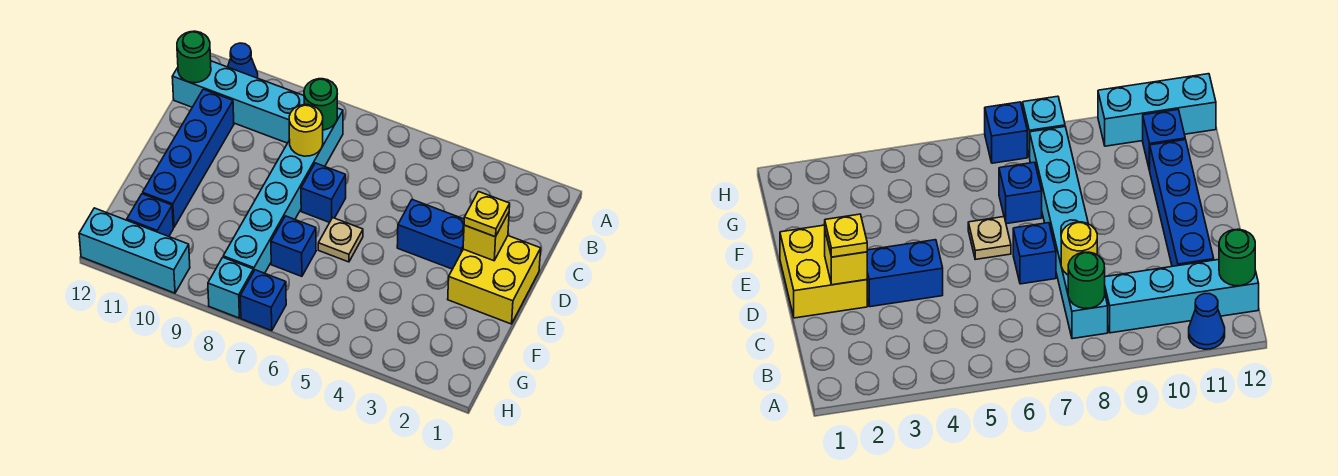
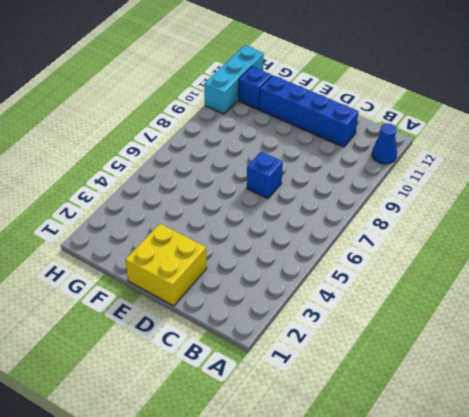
none -> cyan brick B8:G8 level 1
none -> cyan brick B9:B12 level 1
none -> blue brick D3:D4 level 1

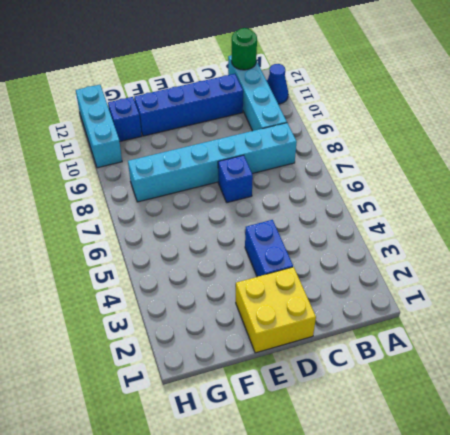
none -> tan plate E6 level 1
none -> blue brick F7 level 1
none -> blue brick H7 level 1

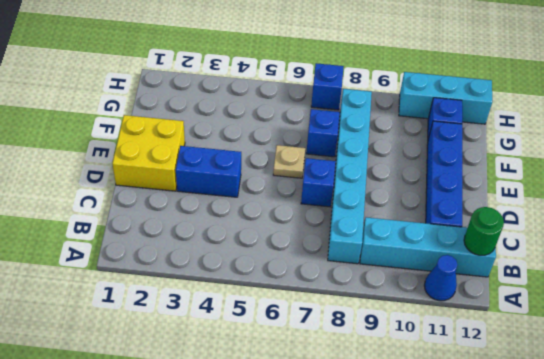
none -> cyan brick H8 level 1
none -> green round brick B8 level 2
none -> yellow round brick C8 level 2

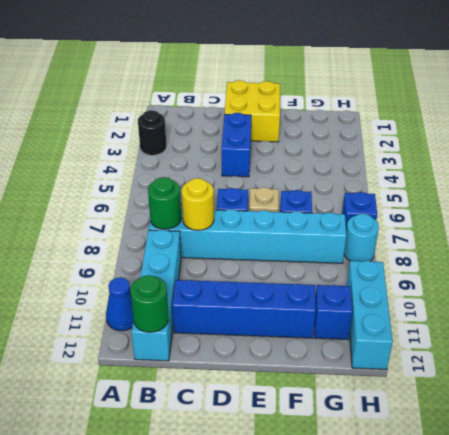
black round brick A3 level 1 -> none
cyan round brick H8 level 1 -> cyan brick H8 level 1
none -> yellow brick D2 level 2
none -> yellow plate D2 level 3

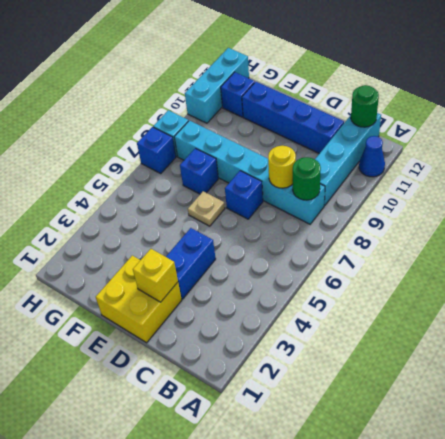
none -> yellow plate D2 level 3

